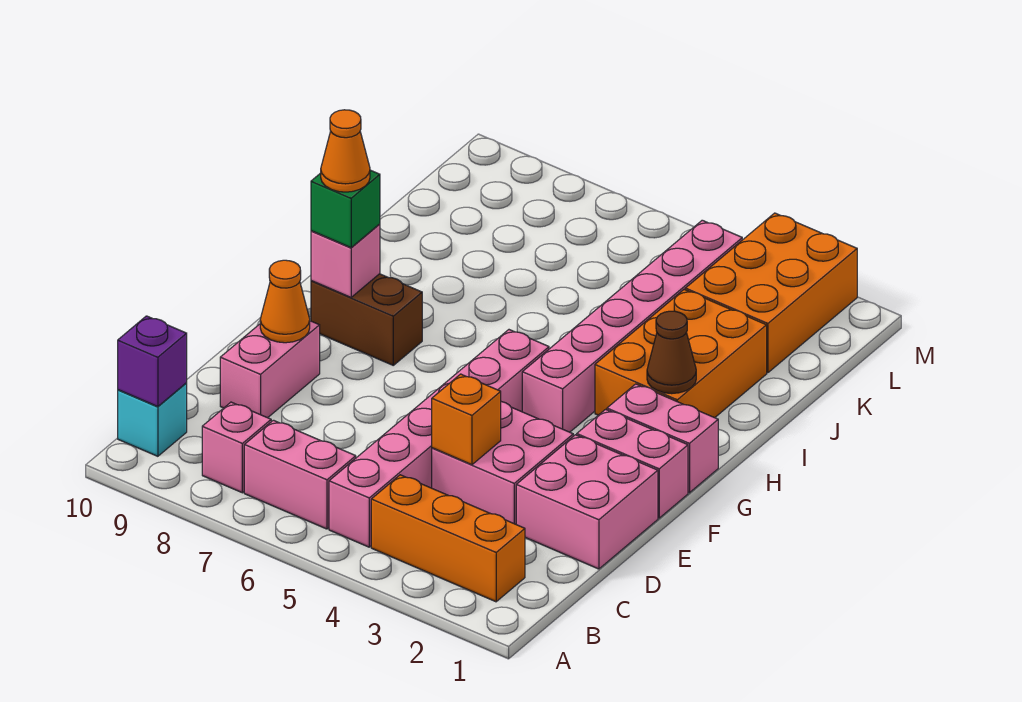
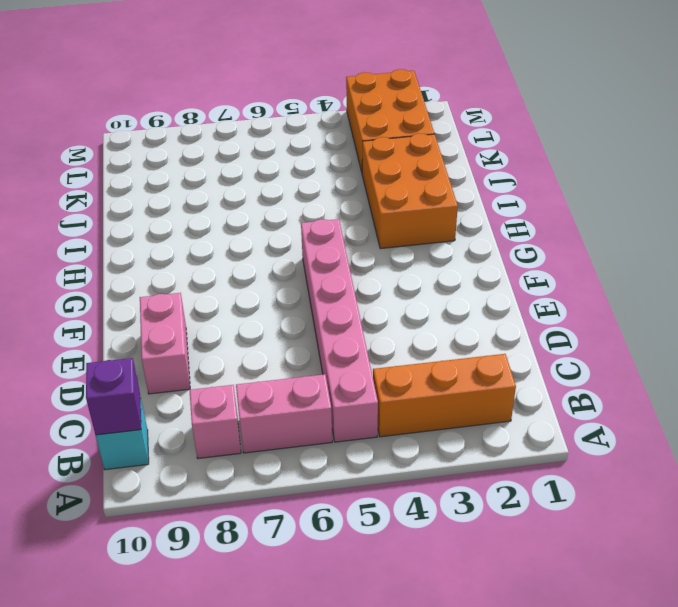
none -> pink brick D1:E2 level 1
none -> pink brick D3:E4 level 1
none -> pink brick F1:F2 level 1

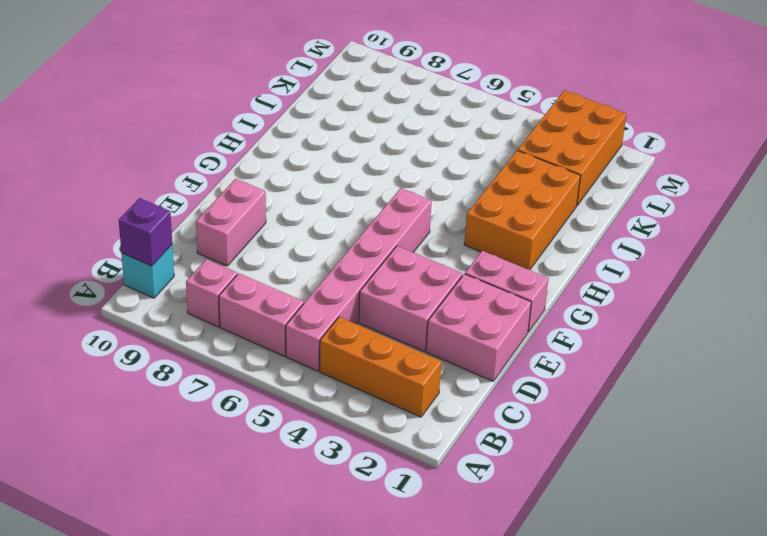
none -> pink brick G1:G2 level 1
none -> pink brick G4:L4 level 1
none -> brown brick G8:G9 level 1

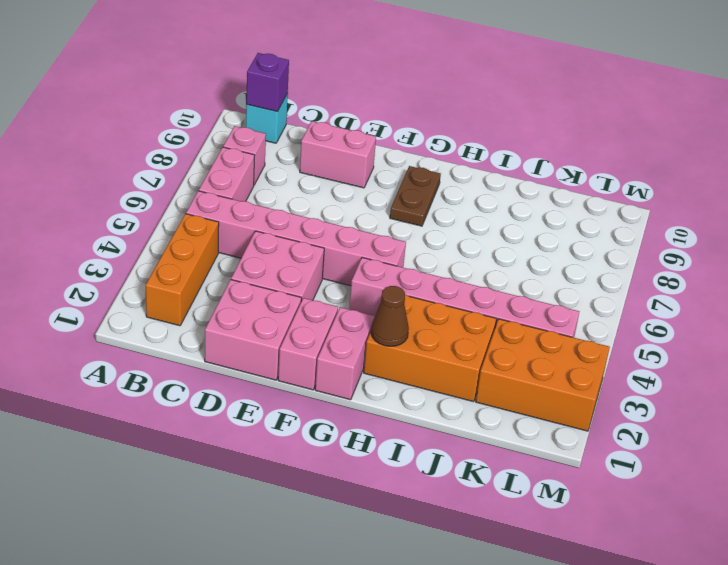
brown plate G8:G9 level 1 -> brown brick G8:G9 level 1
none -> orange brick D4 level 2
none -> orange cone E9 level 2
none -> pink brick G9 level 2

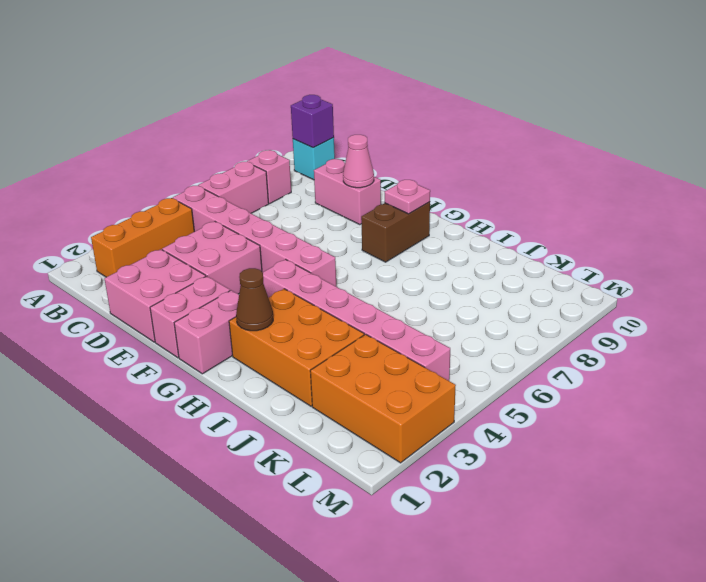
pink cone E9 level 2 -> orange cone E9 level 2
pink plate G9 level 2 -> pink brick G9 level 2
none -> orange brick D4 level 2
none -> green brick G9 level 3
none -> orange cone G9 level 4

